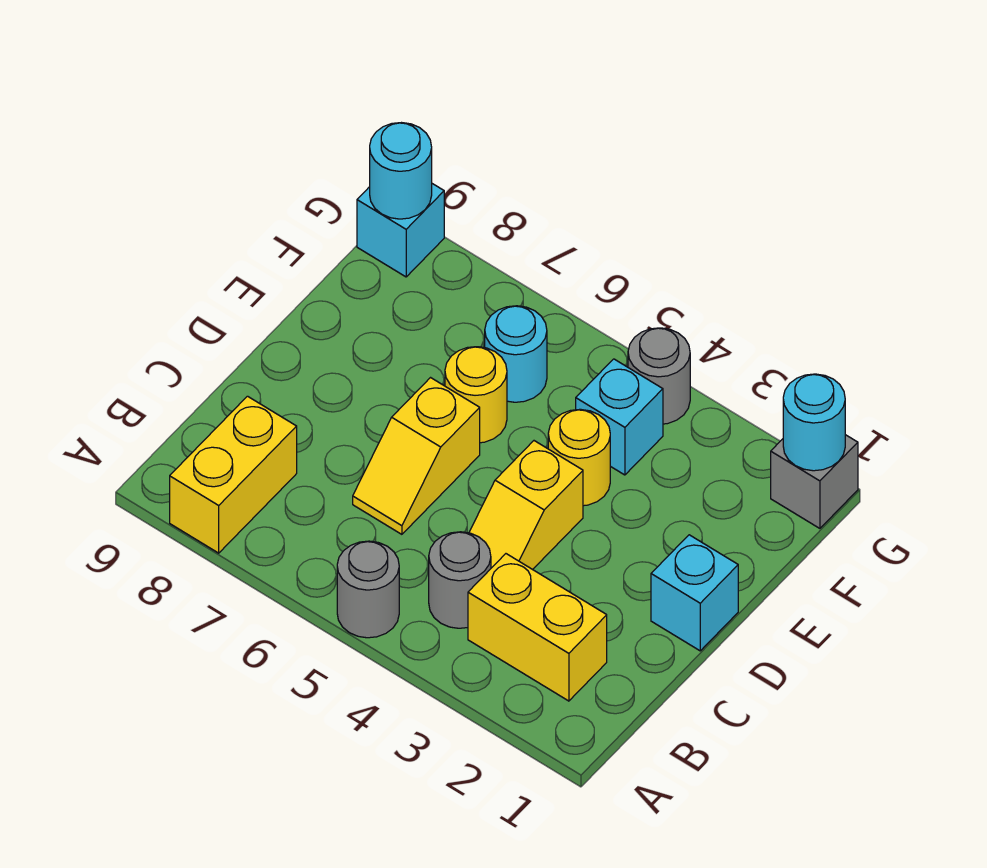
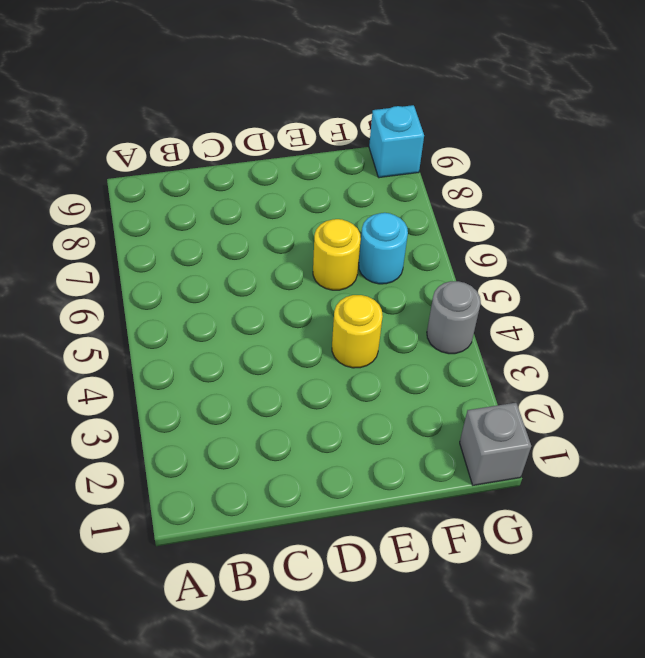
none -> grey round brick A5 level 1
none -> yellow brick A8:B8 level 1
none -> yellow brick B2:B3 level 1

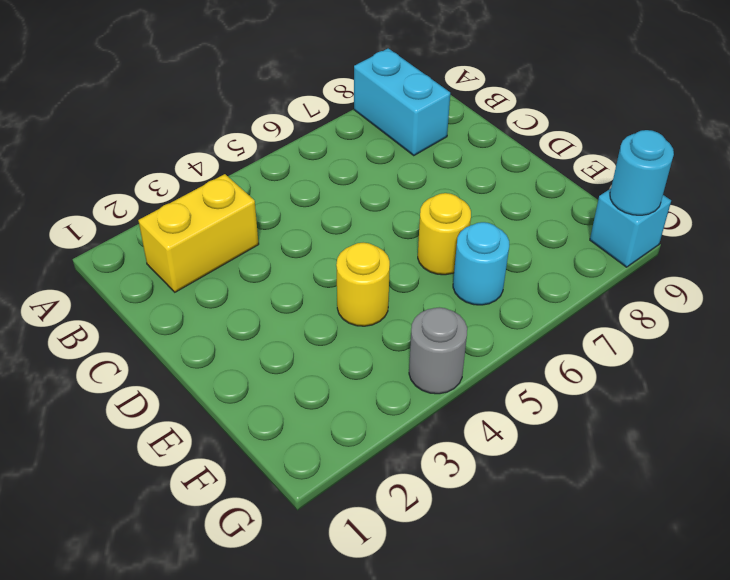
cyan brick A8:B8 level 1 -> yellow brick A8:B8 level 1
none -> grey round brick A5 level 1
none -> grey round brick B4 level 1
none -> yellow slope C4:D4 level 1 top D

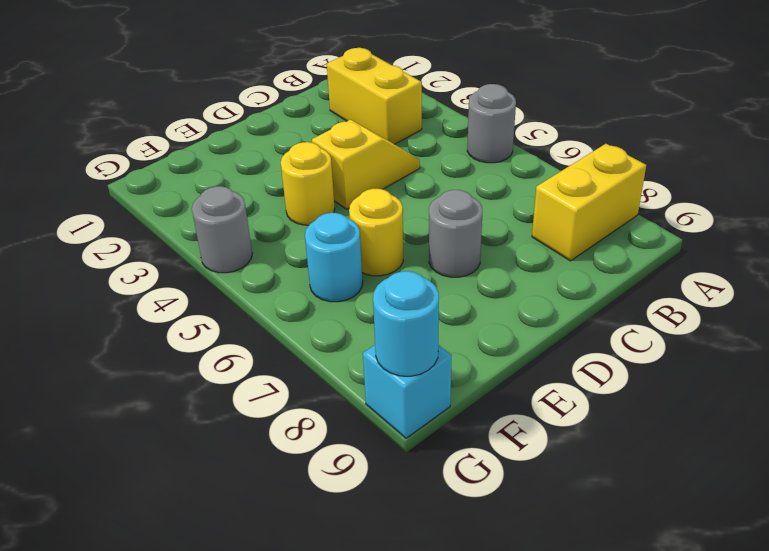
grey round brick D7 level 1 -> grey round brick B4 level 1
none -> yellow slope C6:D6 level 1 top D
none -> cyan brick D1 level 1
none -> cyan brick F4 level 1

